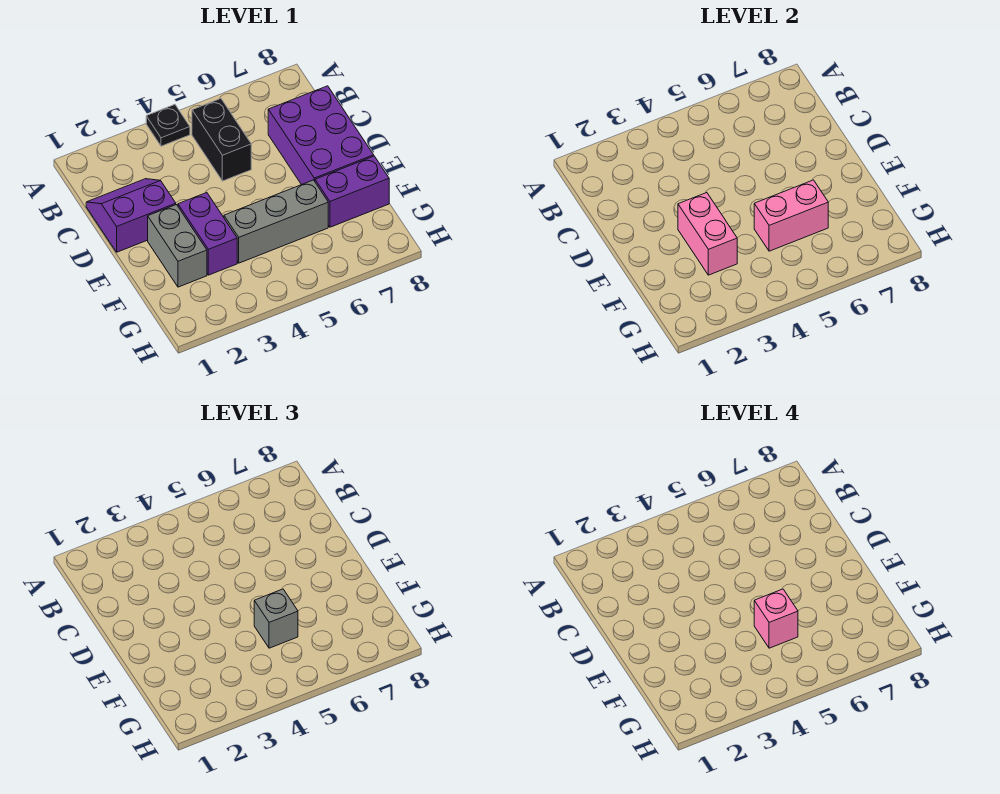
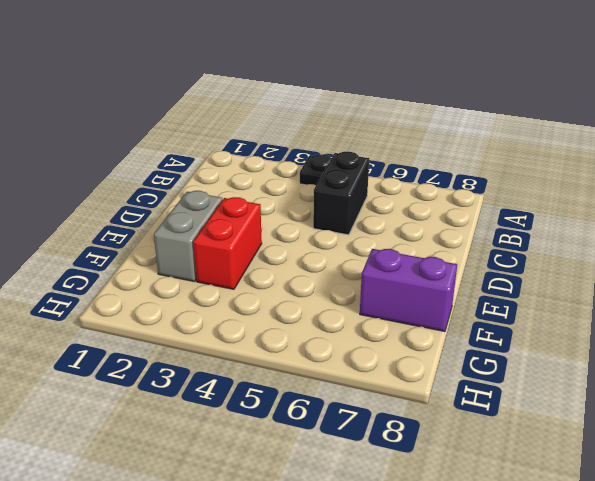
red brick E3:F3 level 1 -> purple brick E3:F3 level 1
none -> purple slope C1:D2 level 1 top D
none -> purple brick C7:E8 level 1
none -> grey brick F4:F6 level 1

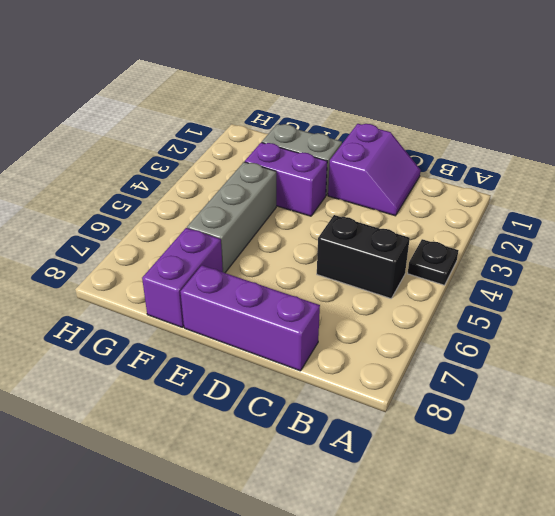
purple brick C8:E8 level 1 -> purple brick C7:E8 level 1
none -> pink brick E3:F3 level 2
none -> pink brick F5:F6 level 2
none -> grey brick F5 level 3

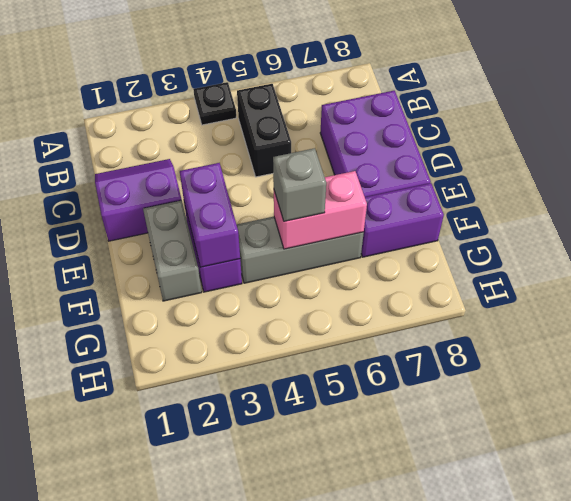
purple brick E3:F3 level 2 -> pink brick E3:F3 level 2
none -> pink brick F5 level 4

